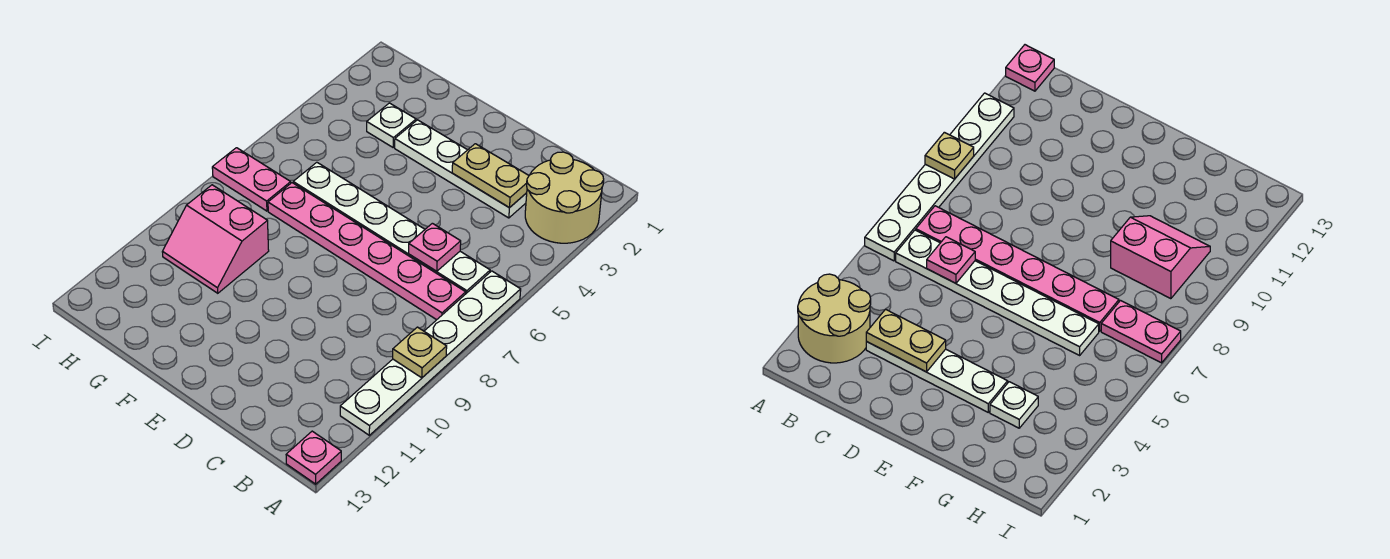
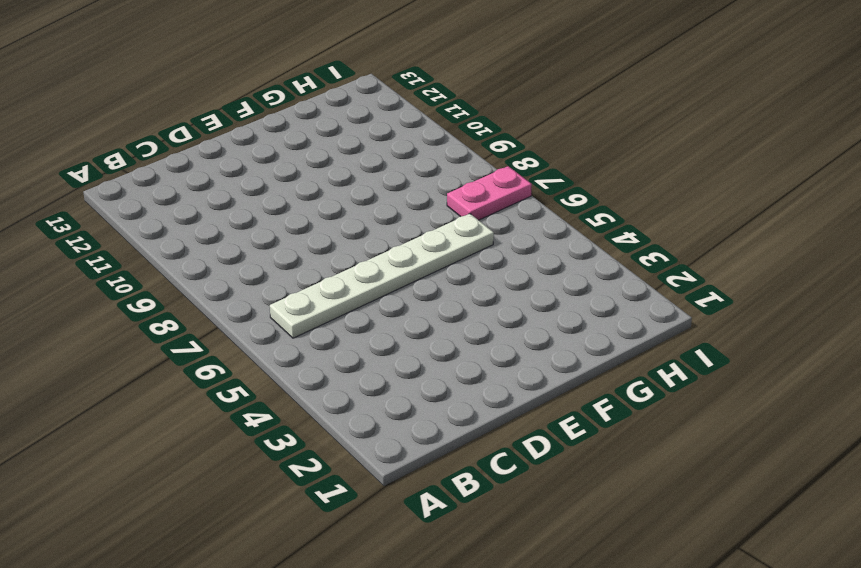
none -> tan round brick A2:B3 level 1
none -> white plate A6:A11 level 1
none -> pink plate A13 level 1

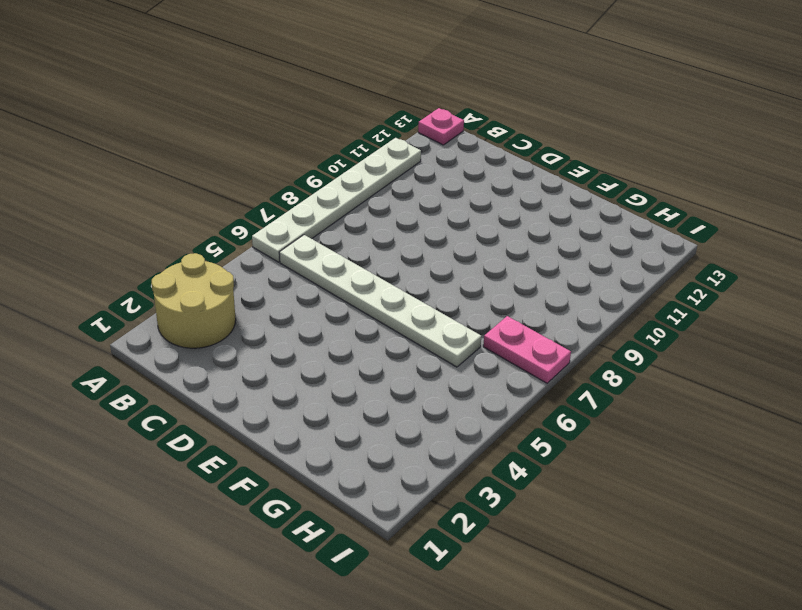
none -> pink plate B7:G7 level 1
none -> white plate C3:F3 level 1
none -> white plate G3 level 1

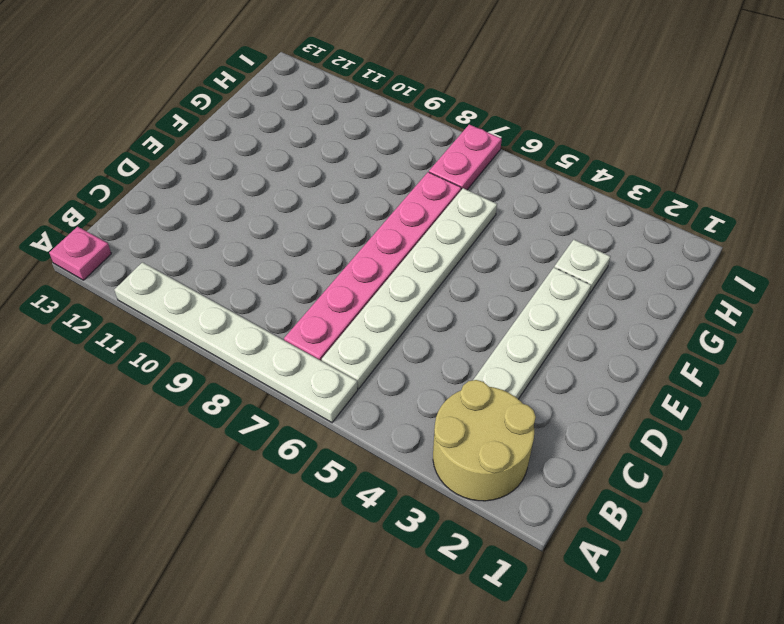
none -> pink slope G9:H10 level 1 top 9
none -> tan plate A9 level 2
none -> tan plate C3:D3 level 2

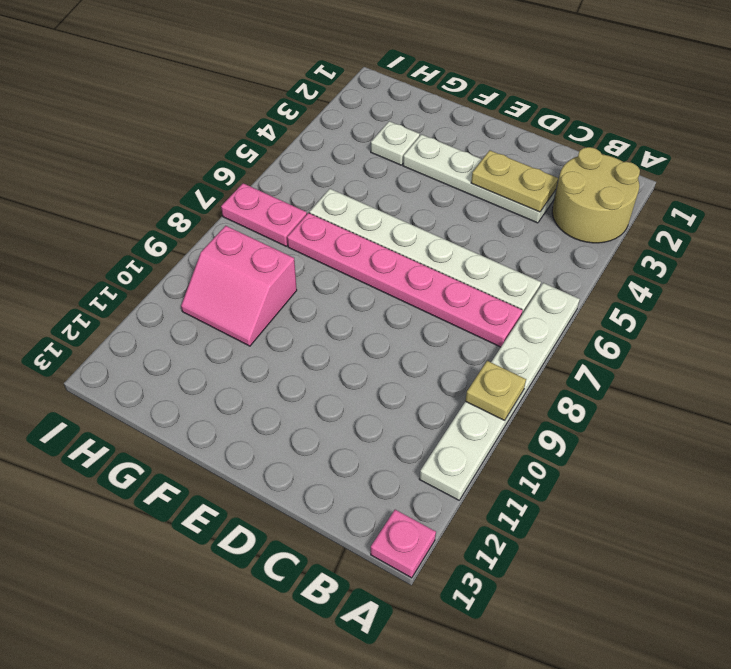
none -> pink plate C6 level 2

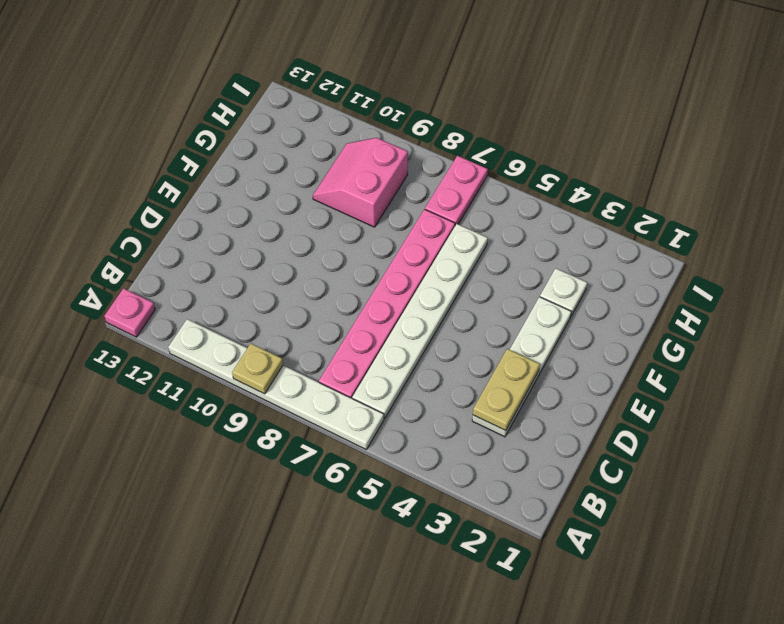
none -> tan round brick A2:B3 level 1
none -> pink plate C6 level 2

